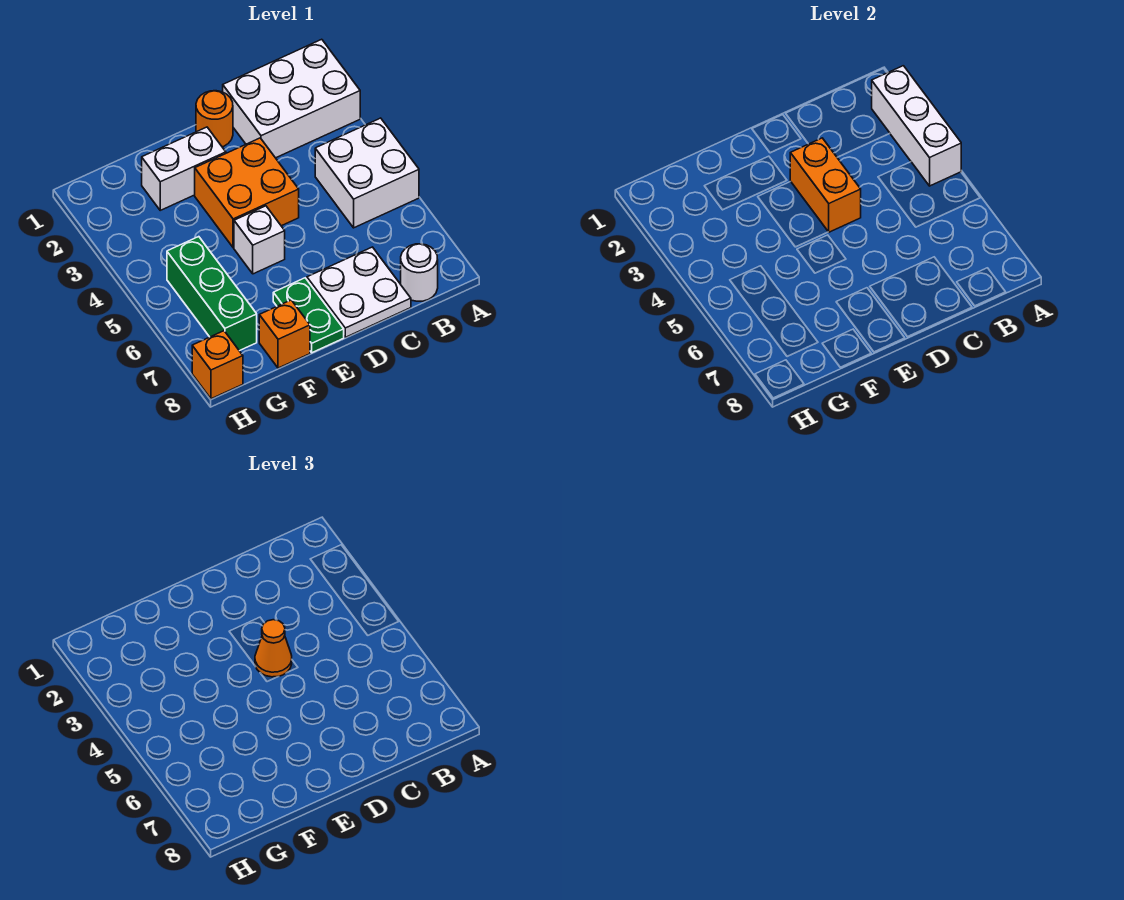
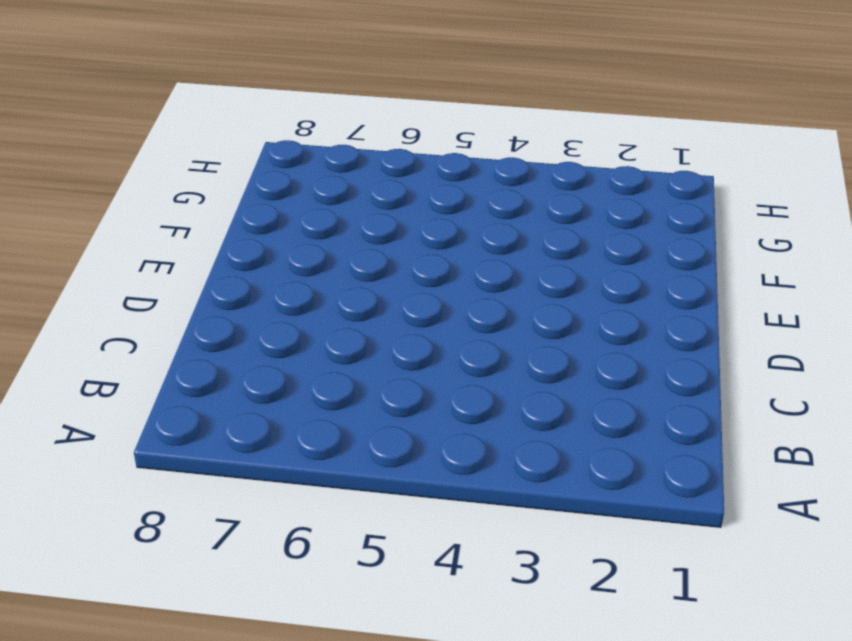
none -> white brick A1:C2 level 1
none -> white brick A4:B5 level 1
none -> white round brick B8 level 1

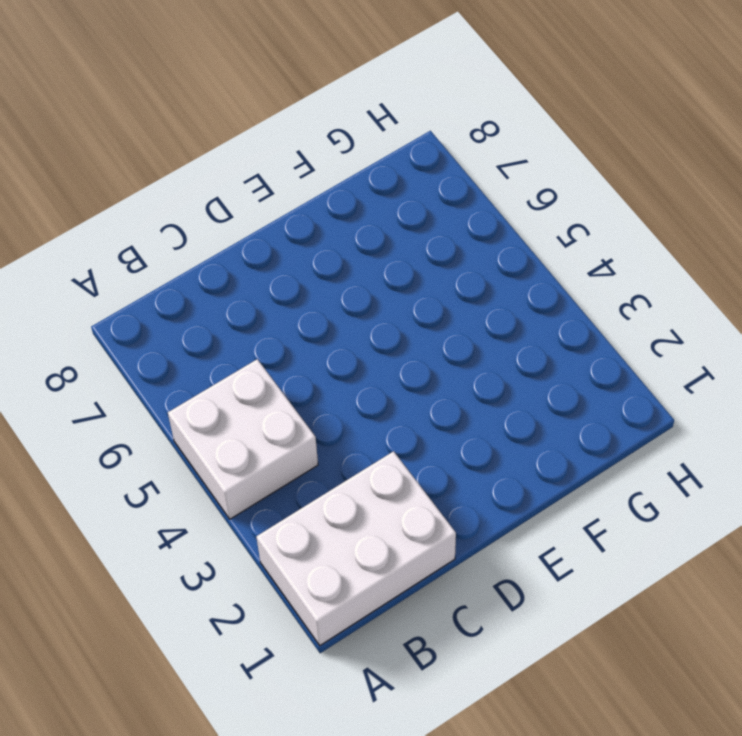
none -> white round brick B8 level 1
none -> white plate C7:D8 level 1
none -> orange round brick D1 level 1

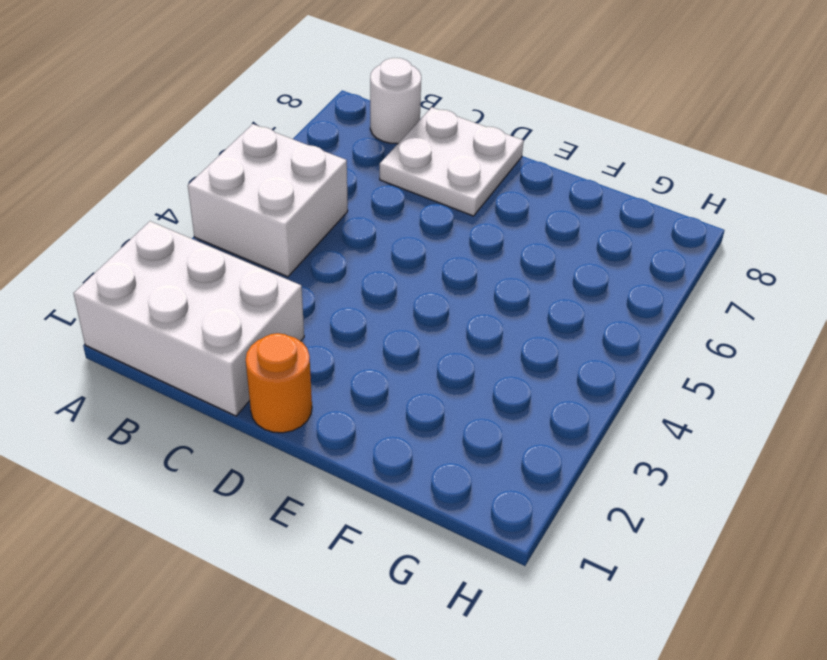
none -> orange brick D3:E4 level 1
none -> white brick E2:F2 level 1
none -> white brick E5 level 1

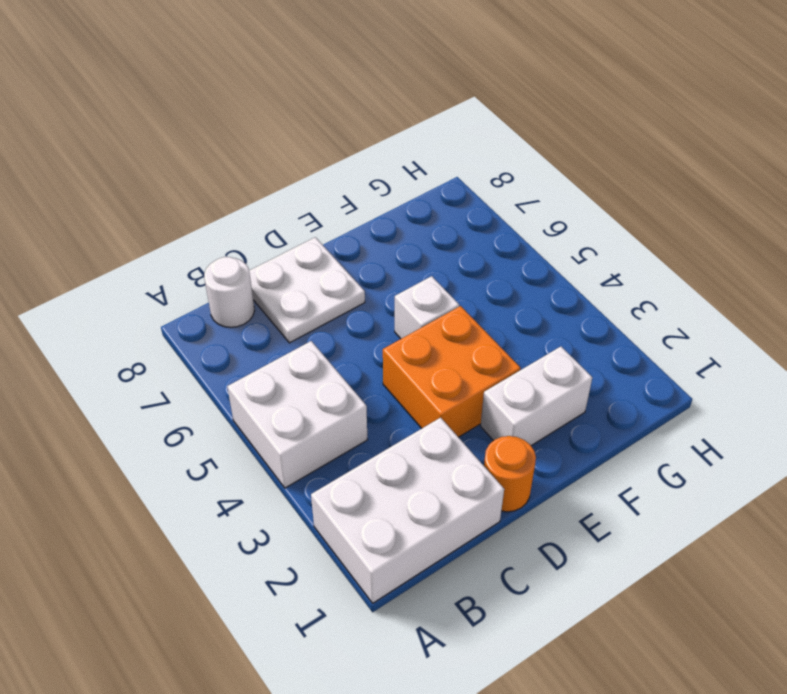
none -> green plate E7:E8 level 1
none -> orange brick F8 level 1
none -> green brick G5:G7 level 1

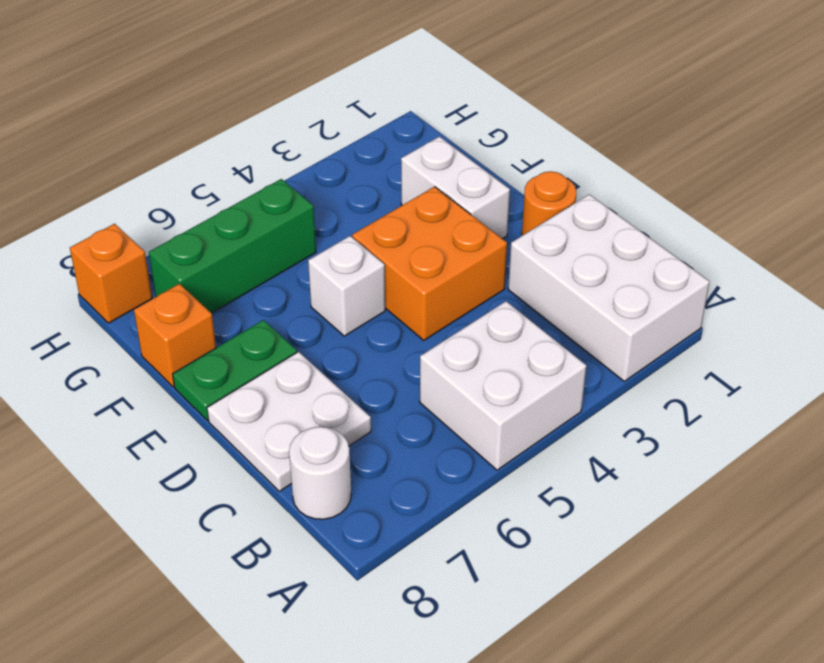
none -> white brick A2:A4 level 2
none -> orange brick D3:D4 level 2
none -> orange cone D4 level 3

